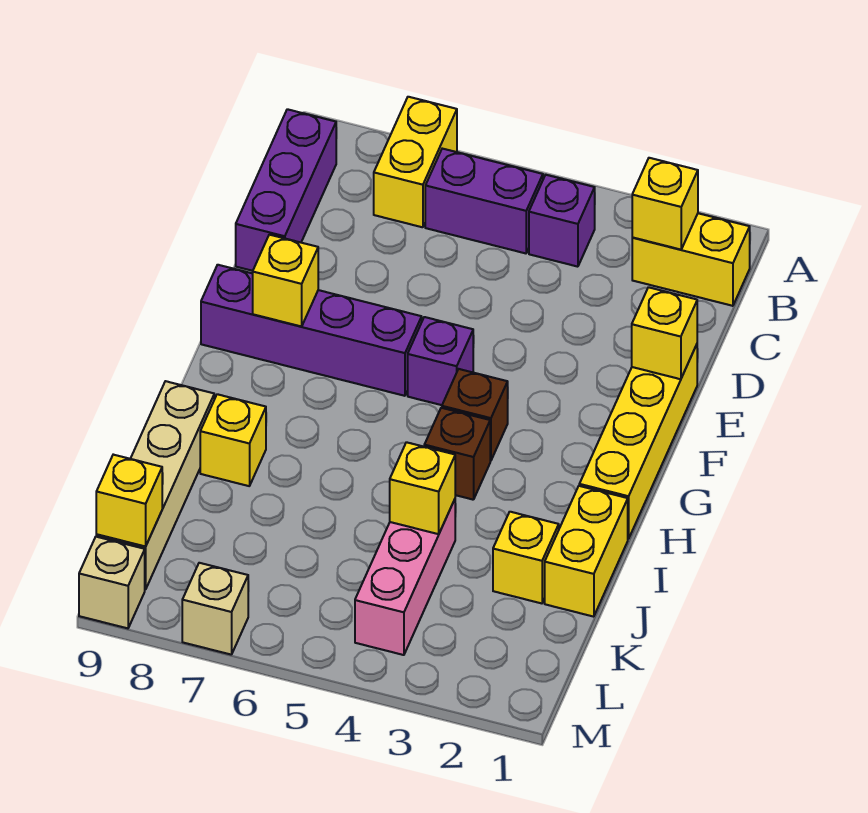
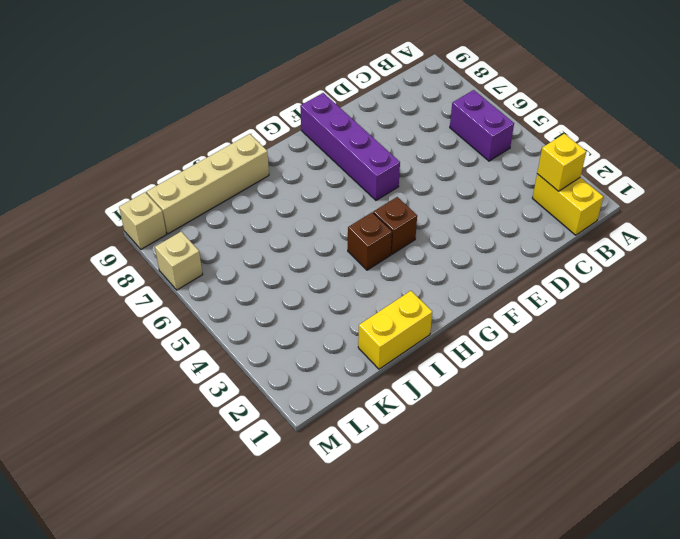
none -> yellow brick A7:B7 level 1
none -> purple brick B4 level 1
none -> purple brick B9:D9 level 1

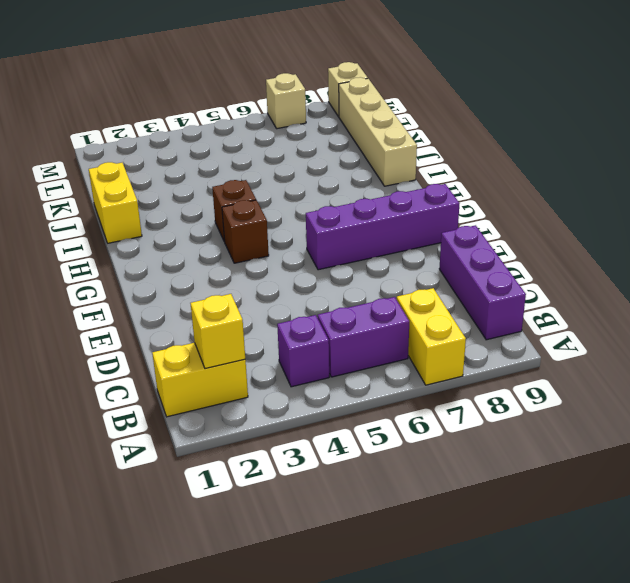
none -> yellow brick E1:H1 level 1
none -> purple brick F5 level 1
none -> yellow brick I8 level 1

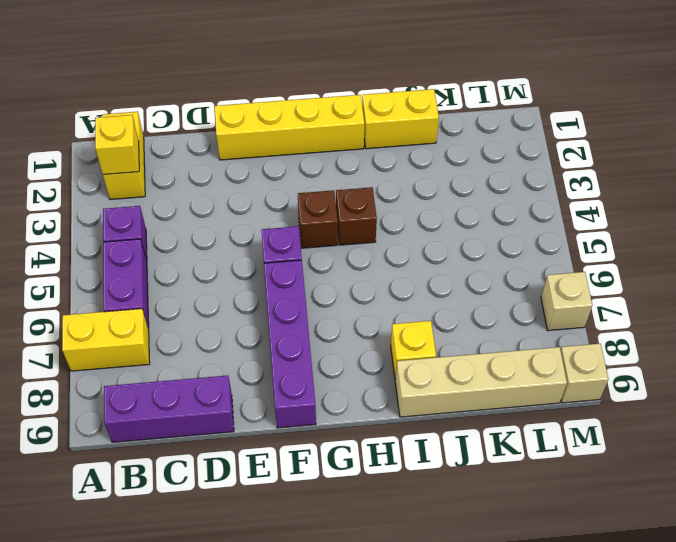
none -> yellow brick J2 level 1
none -> pink brick J4:L4 level 1
none -> yellow brick E1 level 2

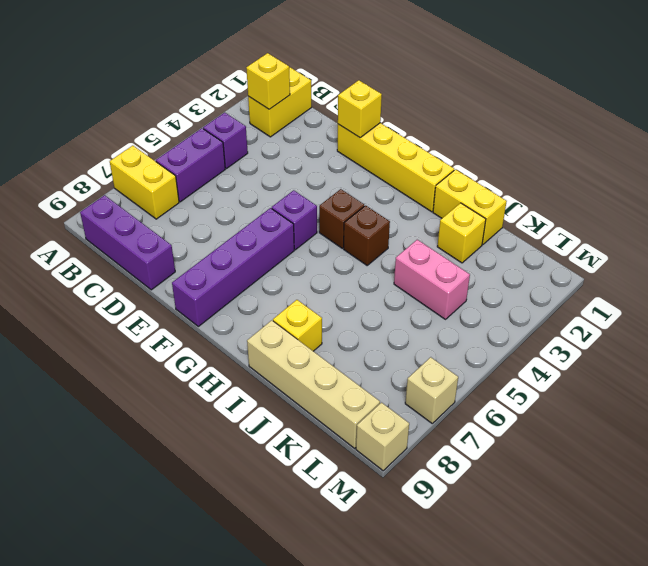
pink brick J4:K4 level 1 -> pink brick J4:L4 level 1
none -> yellow brick F8 level 2
none -> yellow brick J4 level 2
none -> yellow brick L9 level 2

